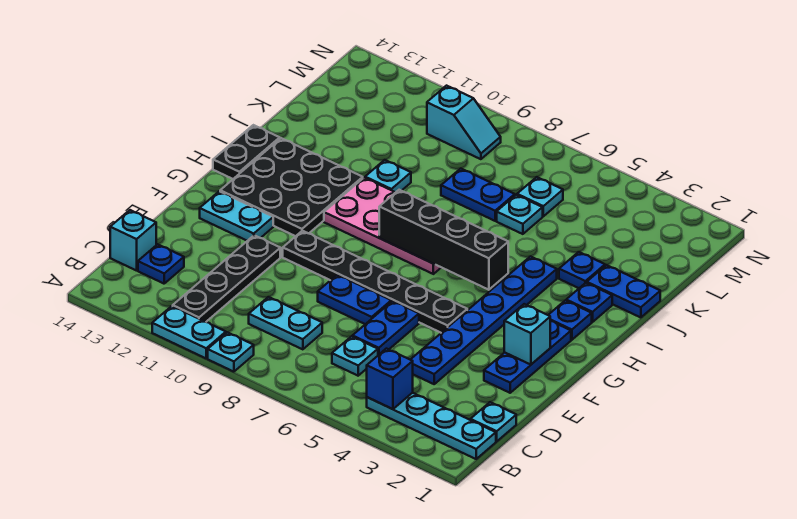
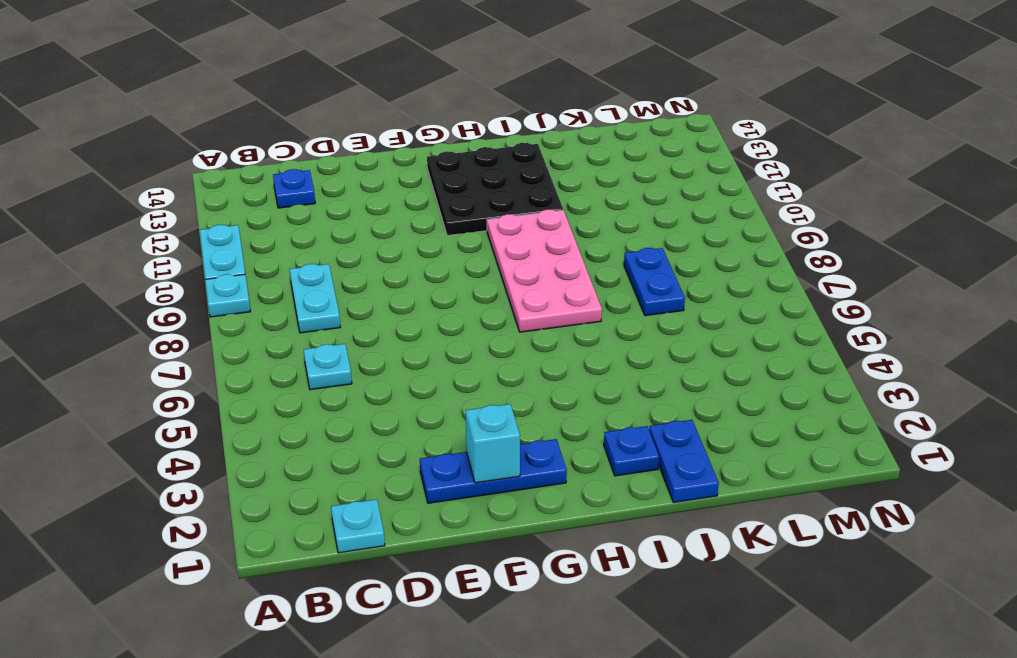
none -> cyan plate B1:B4 level 1
none -> black plate B11:E11 level 1
none -> cyan brick C14 level 1
none -> blue plate D4:I4 level 1

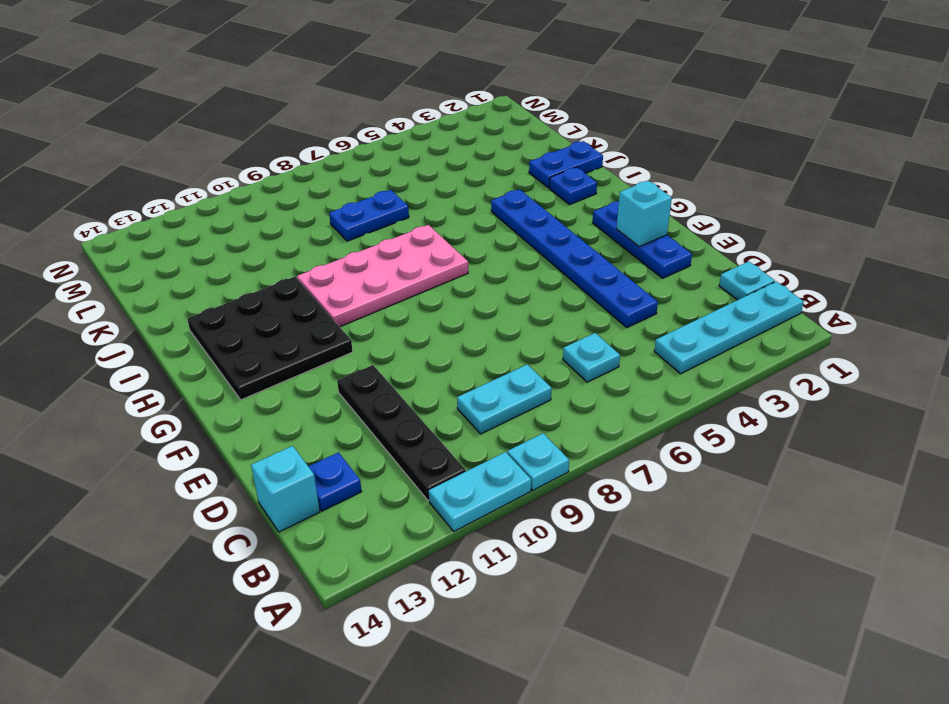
none -> blue plate D6:E6 level 1
none -> blue plate E7:E8 level 1
none -> black plate F5:F10 level 1
none -> cyan plate F12:F13 level 1

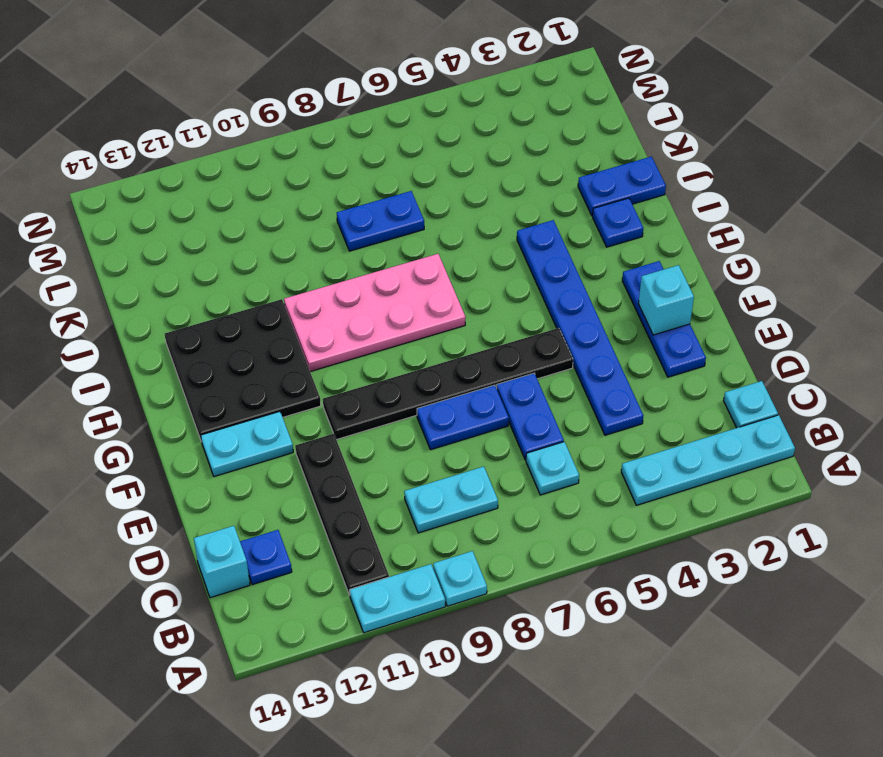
none -> blue plate H2 level 1
none -> black plate H14:I14 level 1
none -> blue plate J3 level 1
none -> cyan plate J10 level 1

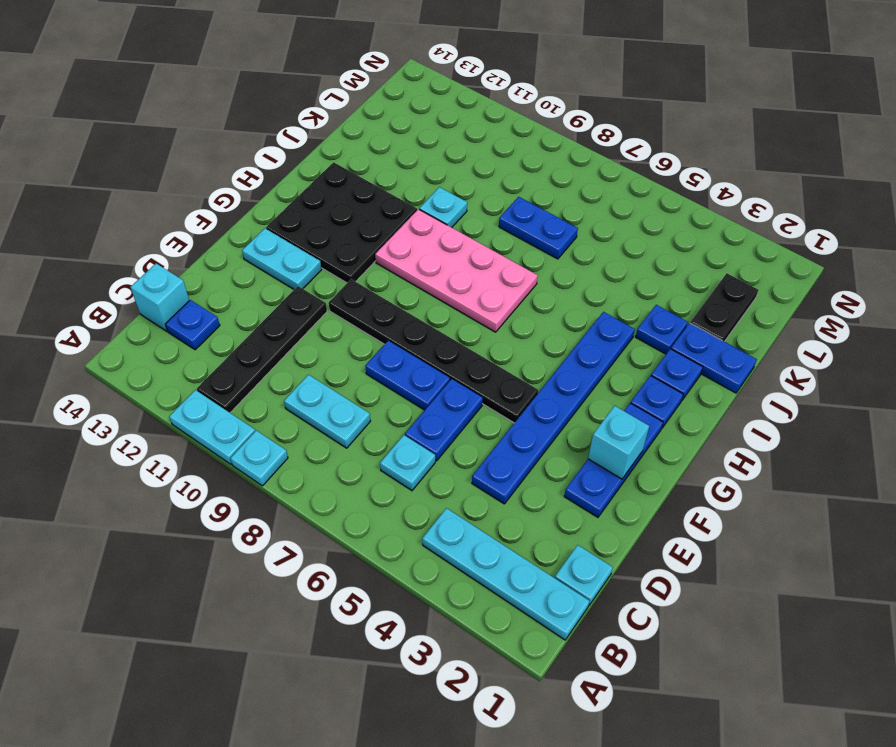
black plate K2:L2 level 1 -> black plate H14:I14 level 1
none -> cyan plate K6 level 1
none -> cyan plate L6 level 1
none -> cyan slope M9:M10 level 1 top 10
none -> blue brick B4 level 2

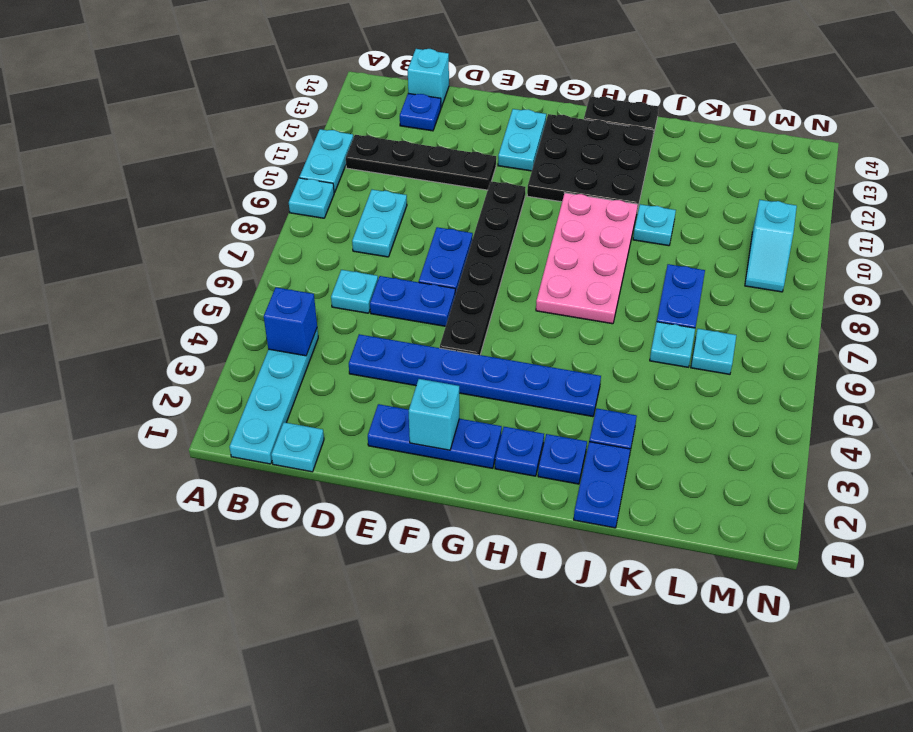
none -> black brick H5:H8 level 2

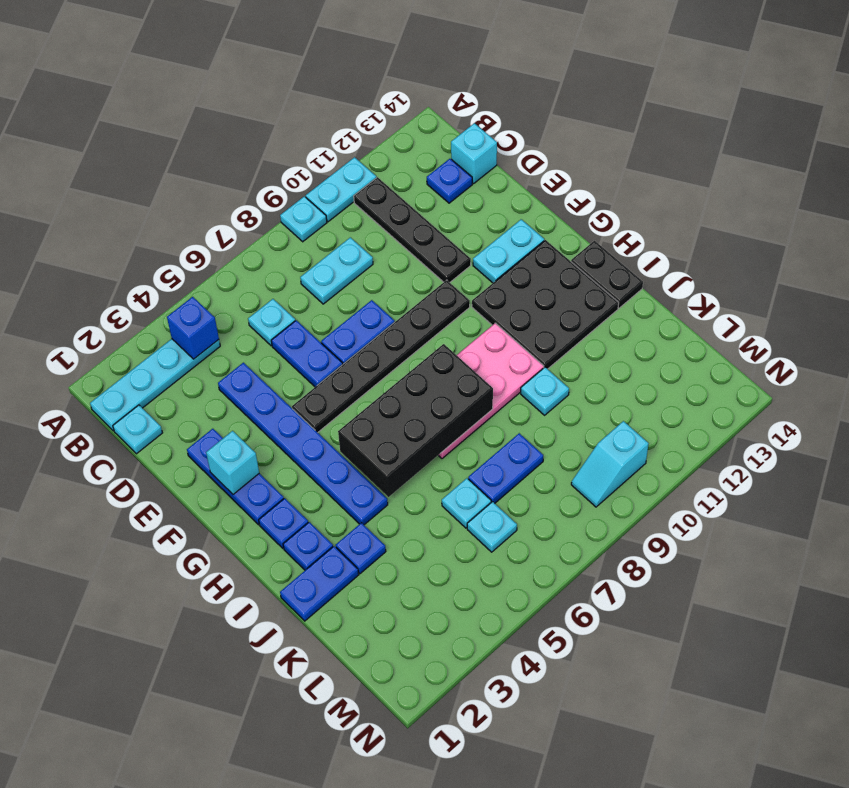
black brick H5:I8 level 2 -> black brick H5:H8 level 2

